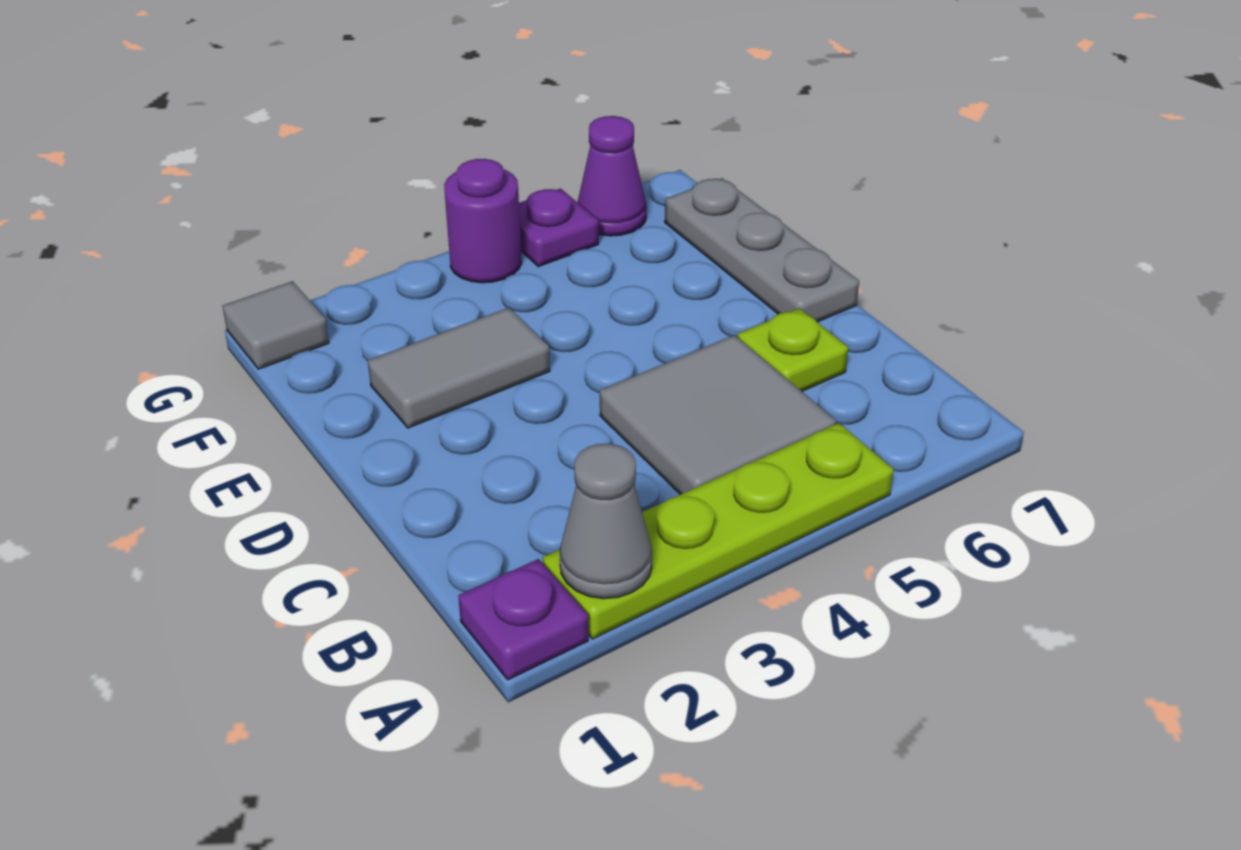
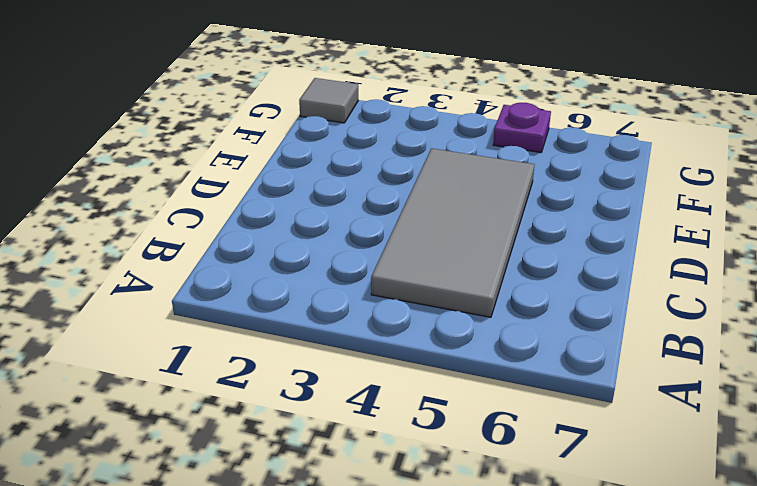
grey tile B4:E5 level 1 -> grey tile B4:C5 level 1
none -> purple plate A1 level 1
none -> lime plate A2:A5 level 1

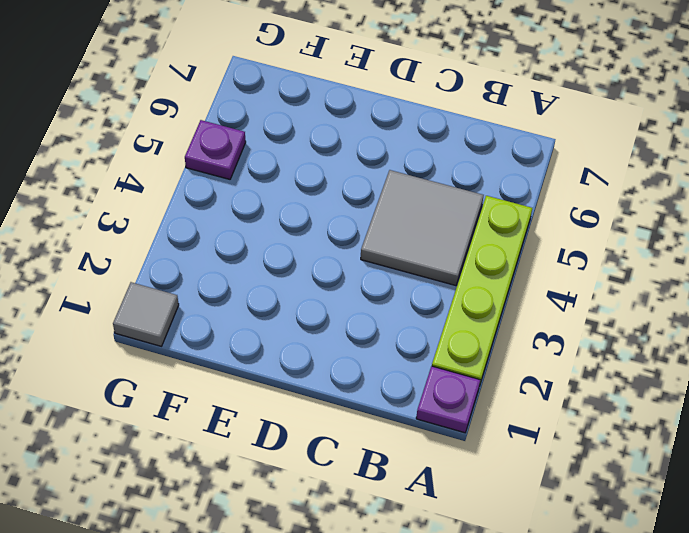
none -> lime plate C6 level 1
none -> grey plate D7:F7 level 1

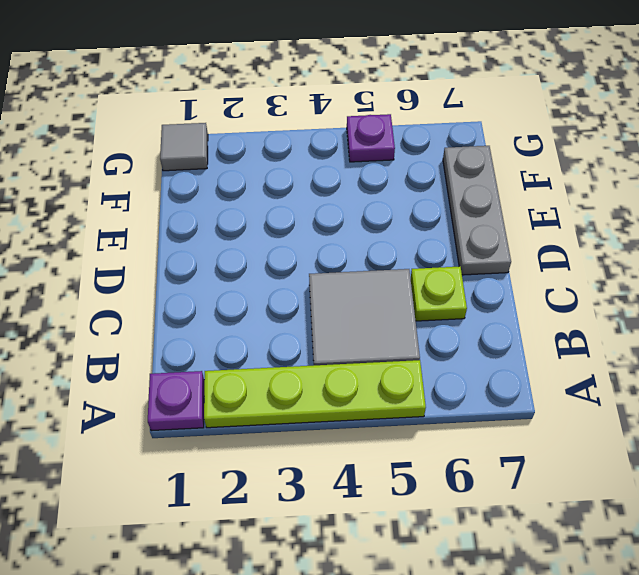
none -> grey tile E2:E3 level 1
none -> purple round brick G4 level 1

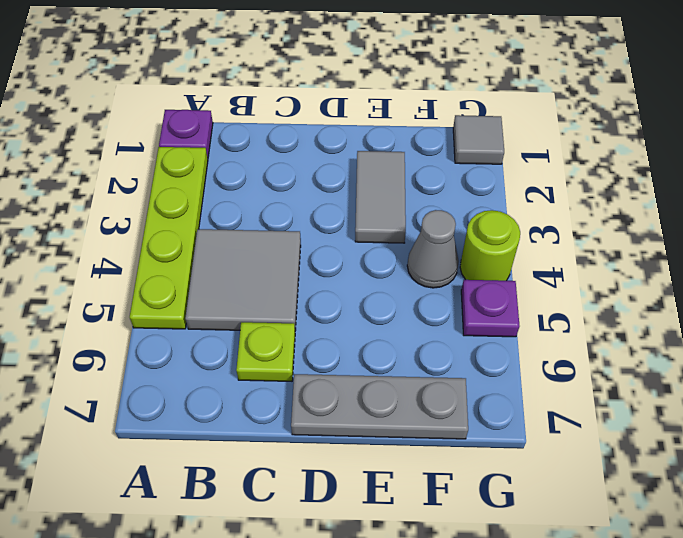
grey cone F4 level 1 -> grey cone A2 level 2
lime round brick G4 level 1 -> purple round brick G4 level 1
none -> purple cone G6 level 1

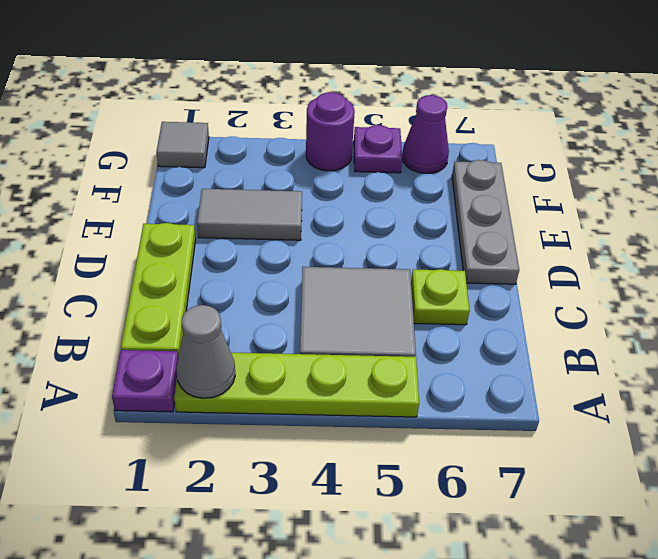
lime plate B1:D1 level 1 -> none

